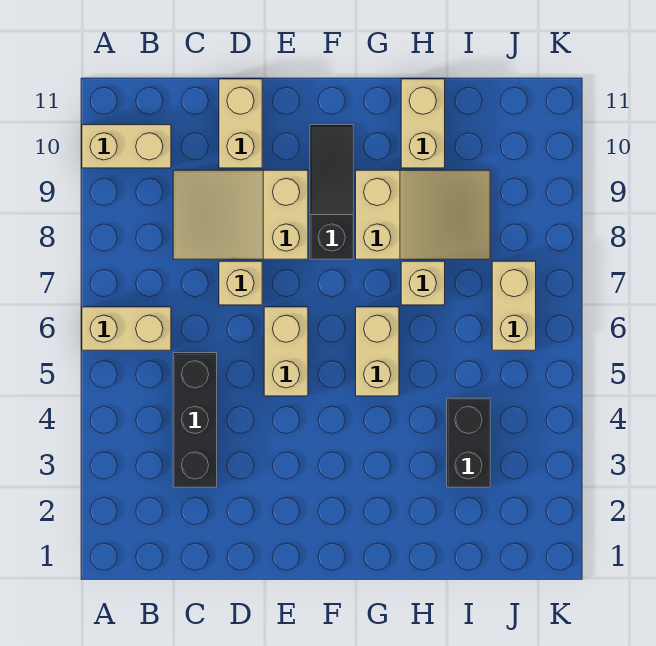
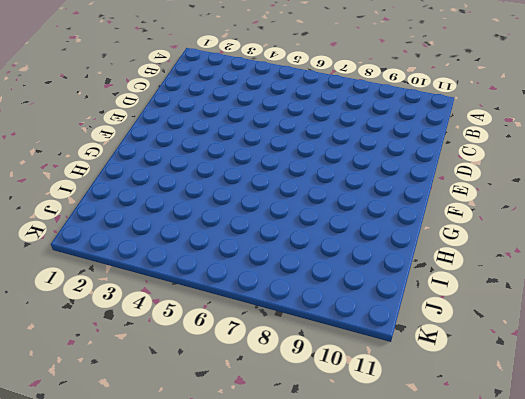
none -> tan brick A6:B6 level 1
none -> tan brick A10:B10 level 1
none -> black brick C3:C5 level 1

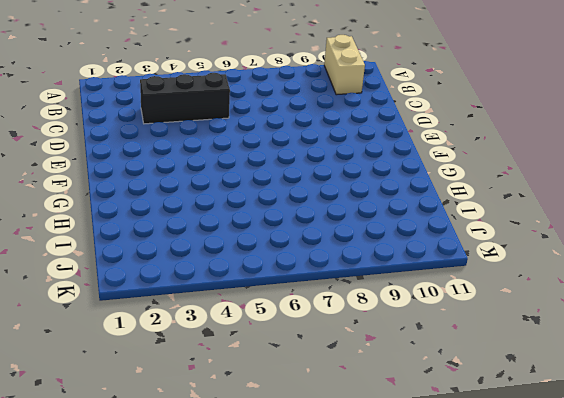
none -> tan brick A6:B6 level 1
none -> tan slope C8:E9 level 1 top E
none -> tan brick D7 level 1

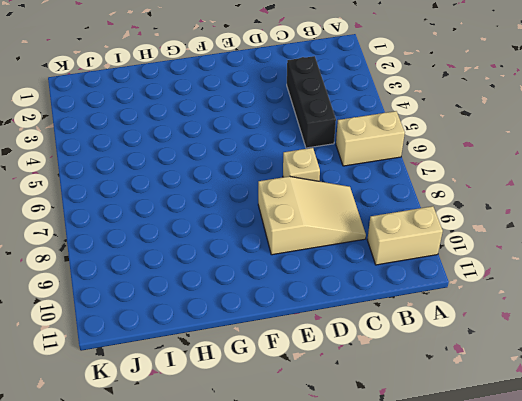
none -> tan brick D10:D11 level 1
none -> tan brick E5:E6 level 1
none -> black slope F8:F10 level 1 top 8

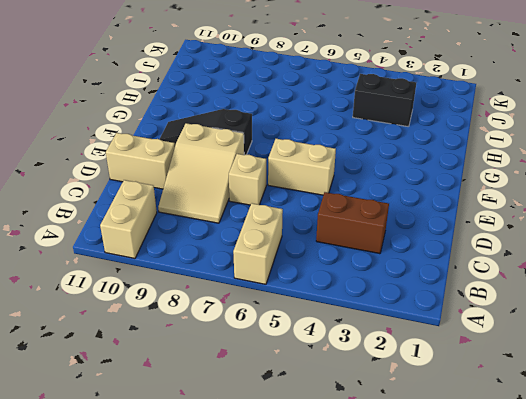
brown brick C3:C4 level 1 -> black brick C3:C5 level 1
none -> tan brick G5:G6 level 1
none -> tan slope G8:I9 level 1 top G
none -> tan brick H7 level 1

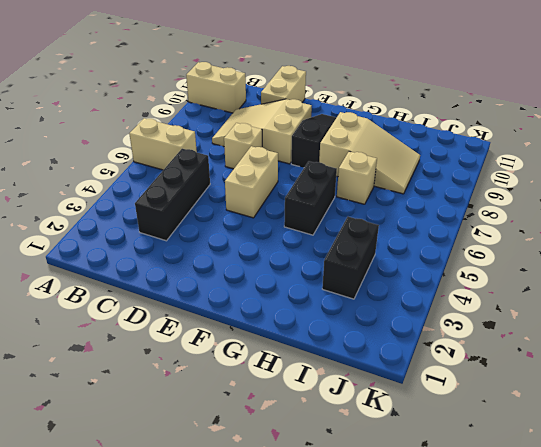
black brick G5:G6 level 1 -> tan brick G5:G6 level 1
none -> tan brick H10:H11 level 1
none -> tan brick J6:J7 level 1

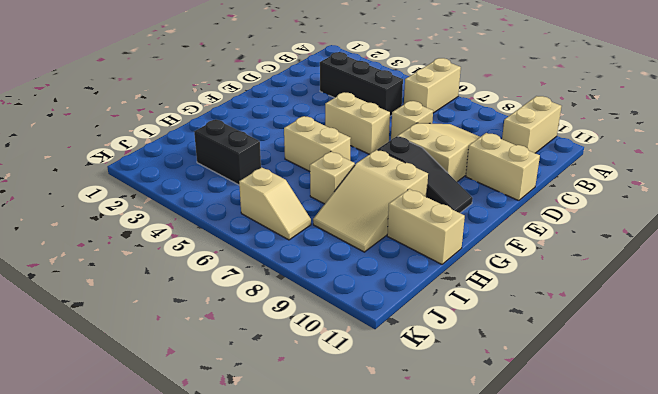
tan slope J6:J7 level 1 top 6 -> tan brick J6:J7 level 1

